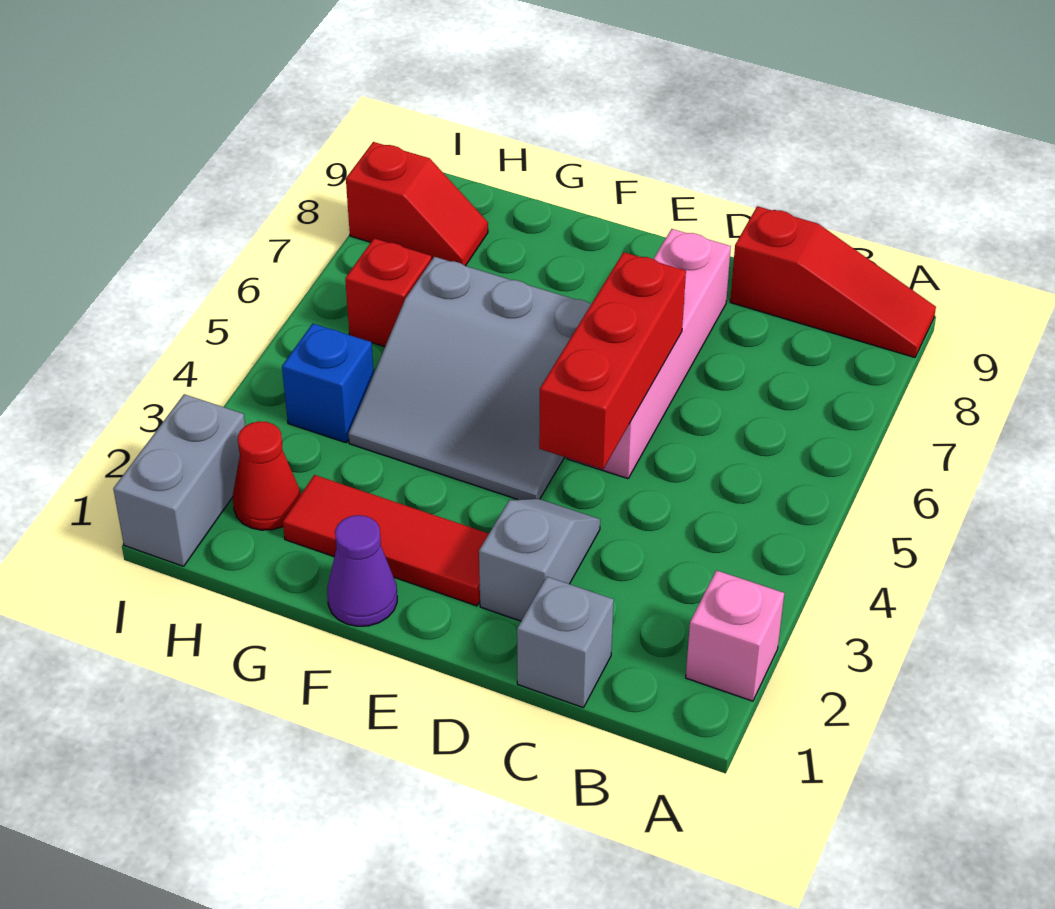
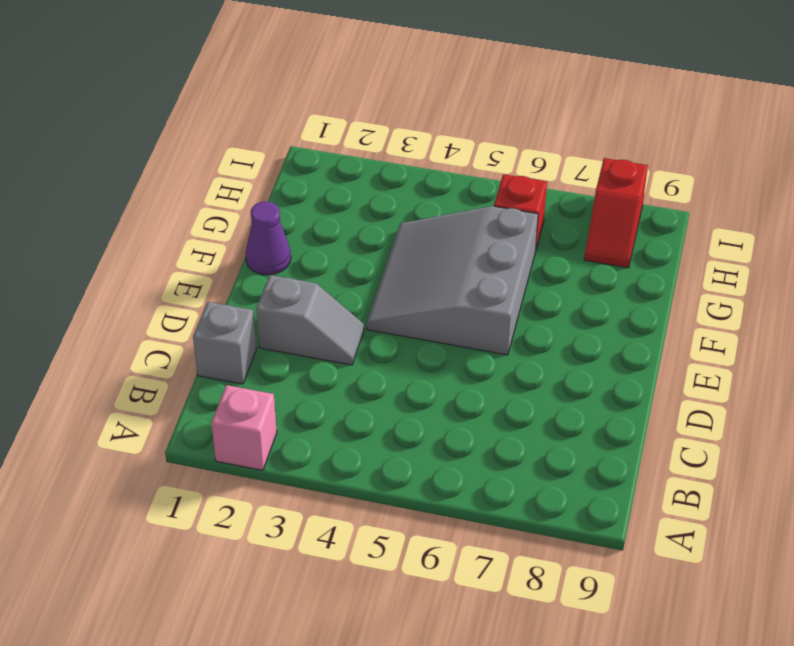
none -> red slope A9:C9 level 1 top C
none -> pink brick D5:D8 level 1
none -> red tile E2:G2 level 1

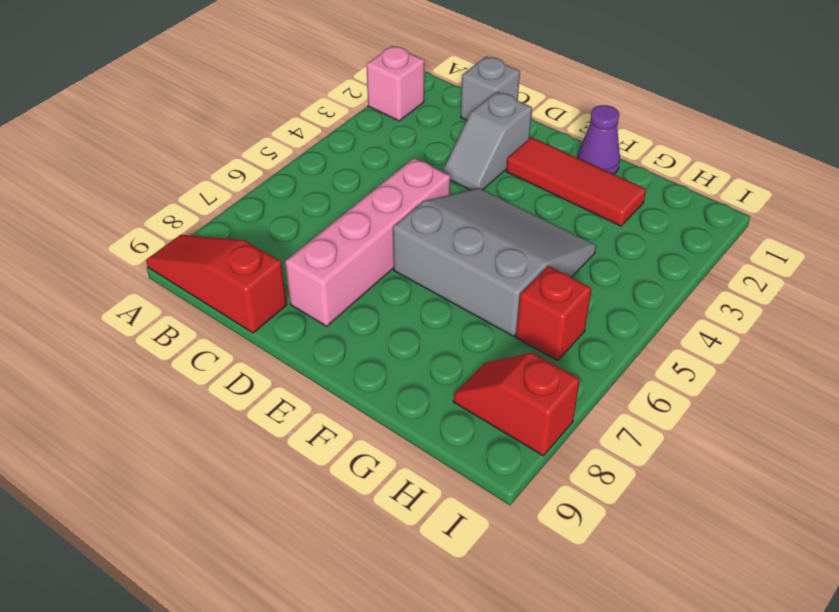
none -> red cone H2 level 1
none -> blue brick H4 level 1
none -> grey brick I1:I2 level 1

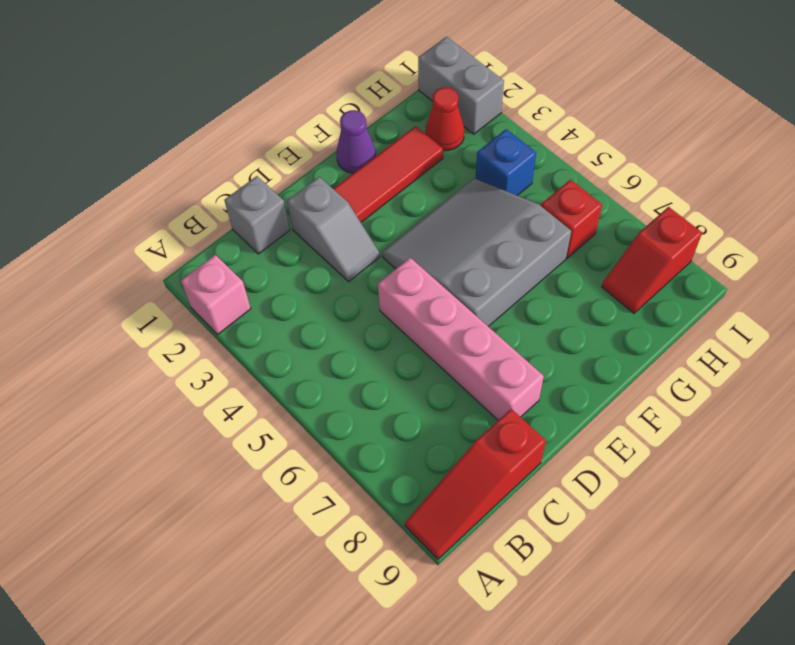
none -> red brick D4:D6 level 2

